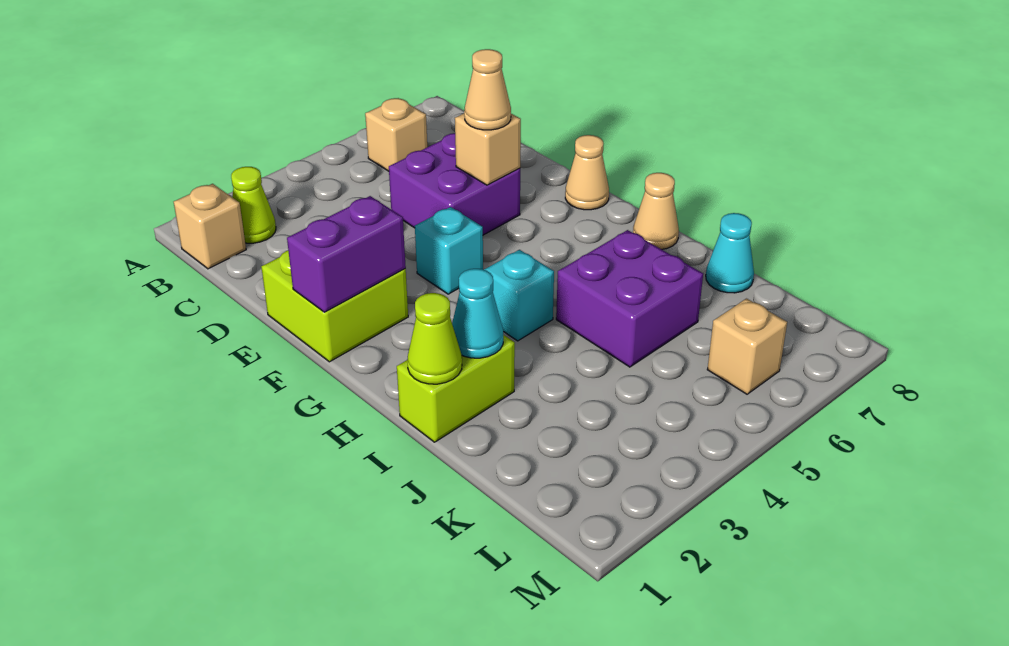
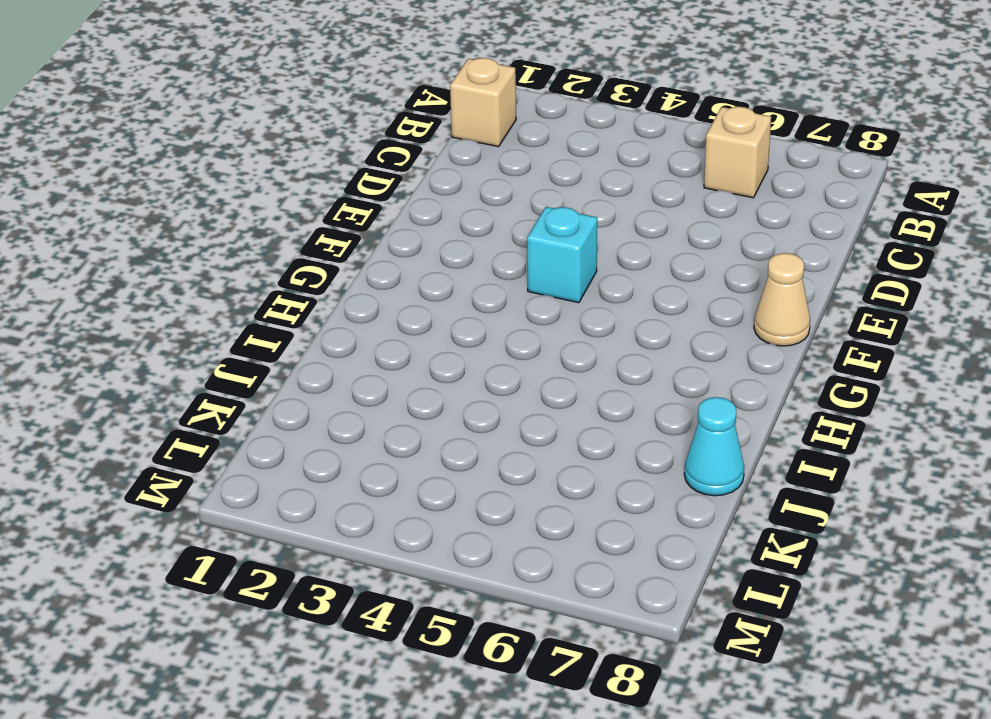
none -> lime cone B2 level 1
none -> purple brick D5:E6 level 1
none -> lime brick E1:F2 level 1

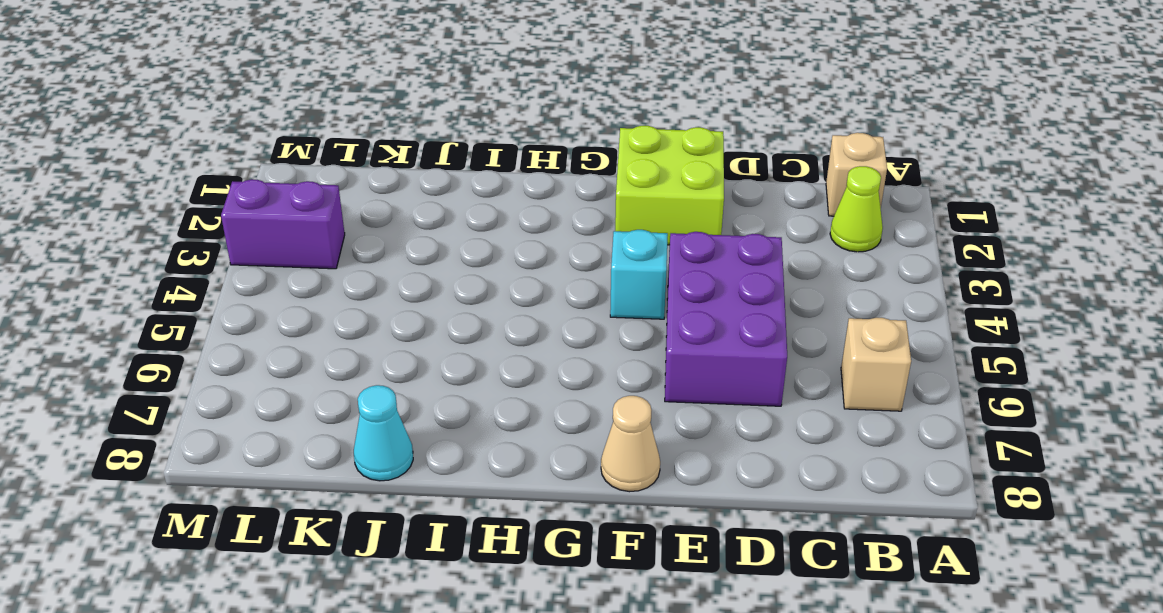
purple brick D4:E6 level 1 -> purple brick D5:E6 level 1
purple brick L3:M3 level 1 -> purple brick F1:F2 level 2
none -> cyan brick H4 level 1
none -> tan cone H8 level 1
none -> lime brick I1:I2 level 1

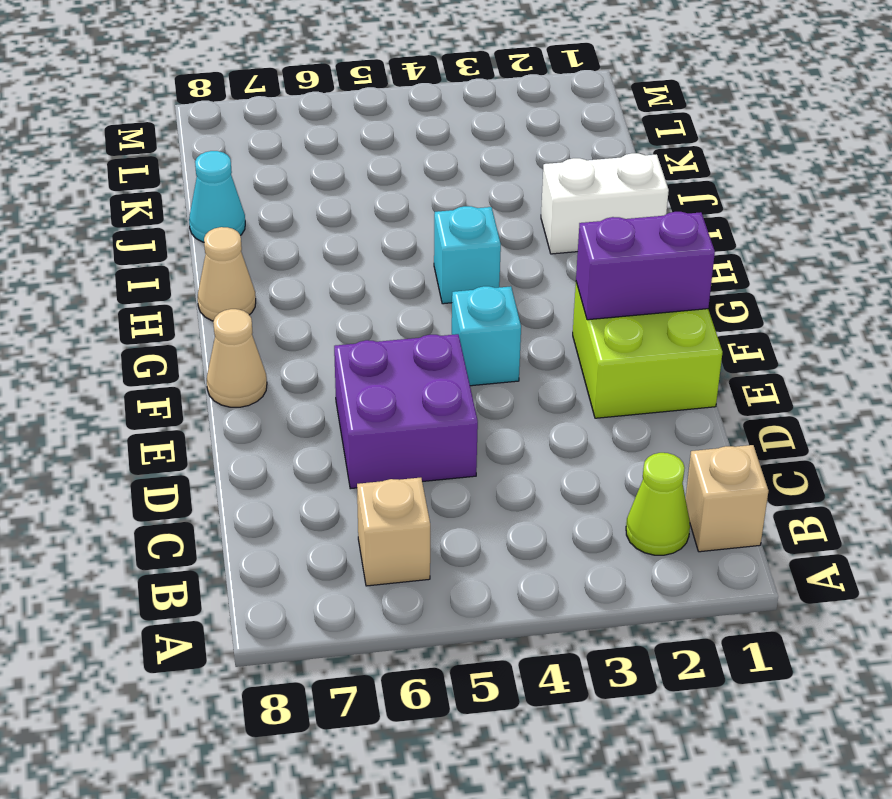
white brick I1:I2 level 1 -> lime brick I1:I2 level 1
none -> purple brick I5:J6 level 1
none -> tan brick L6 level 1
none -> tan brick E6 level 2

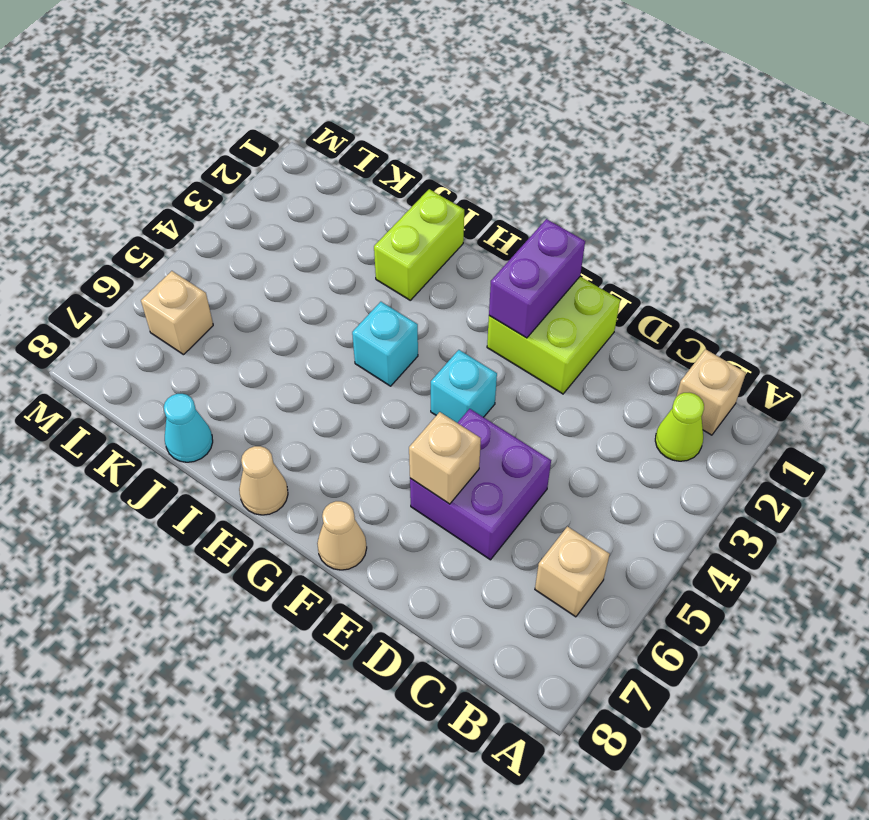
none -> purple brick I5:J6 level 1
none -> lime cone I1 level 2
none -> cyan cone I2 level 2

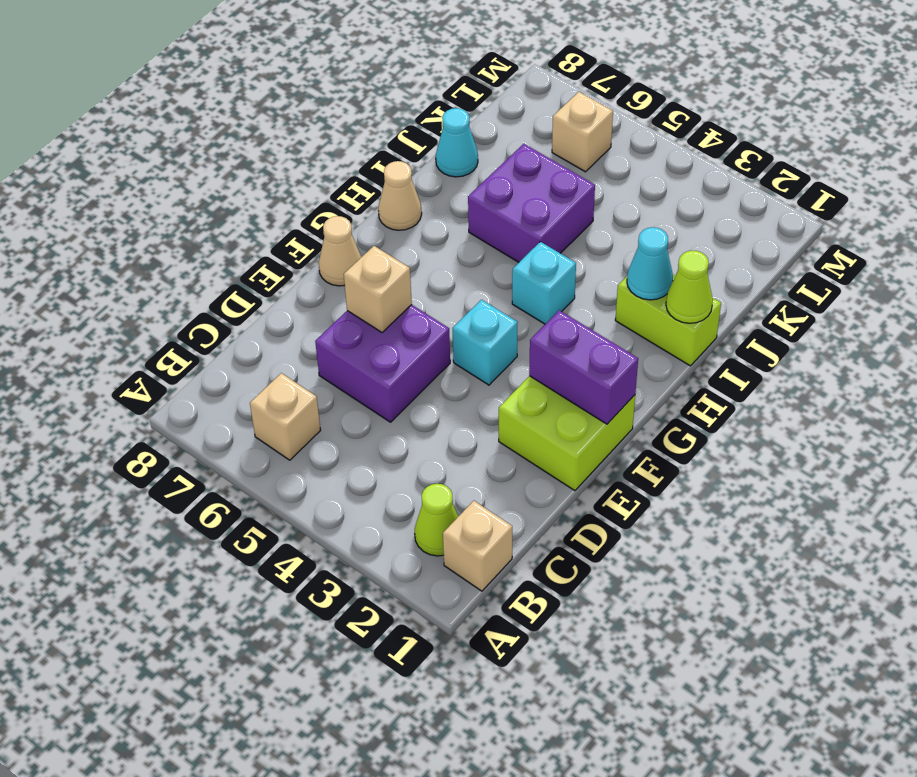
none -> tan cone E6 level 3

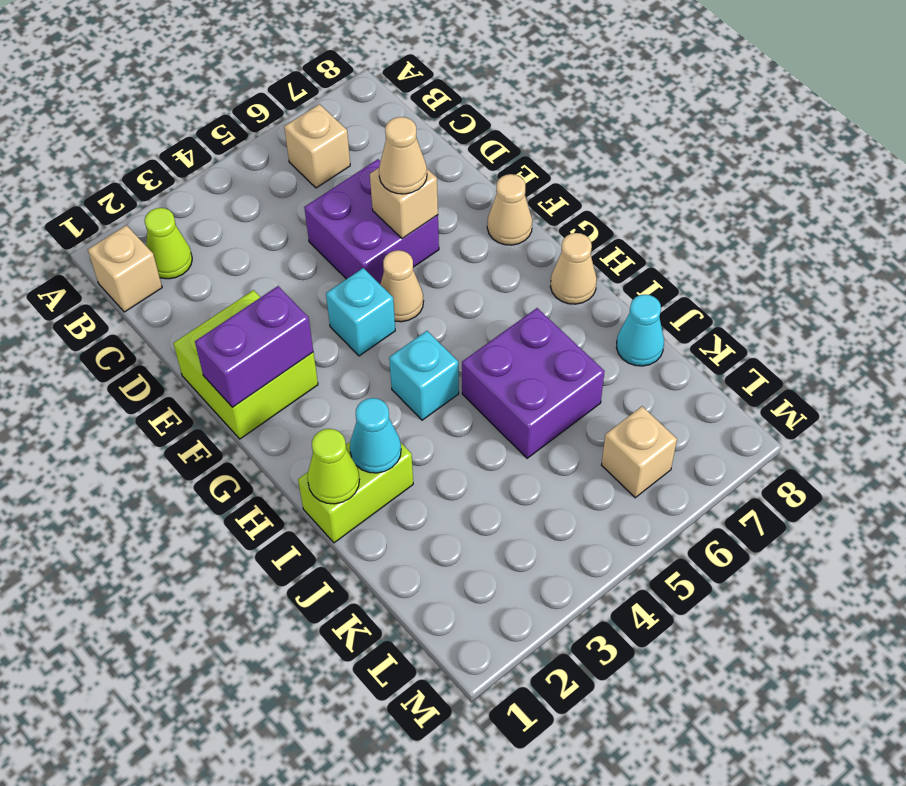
tan cone F5 level 1 -> none

